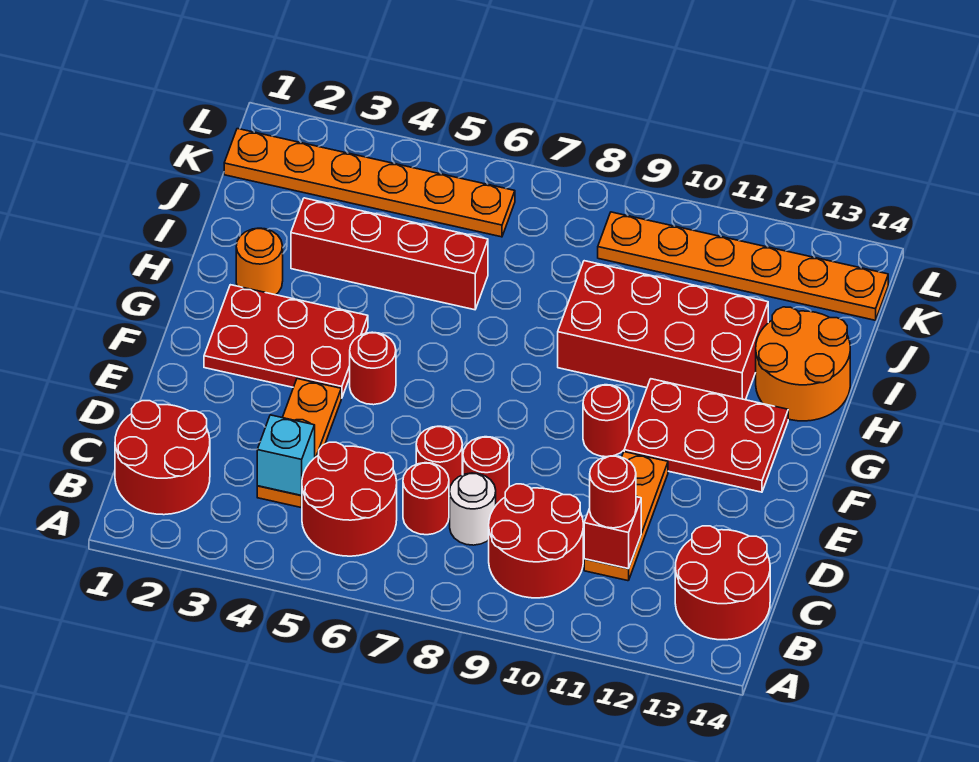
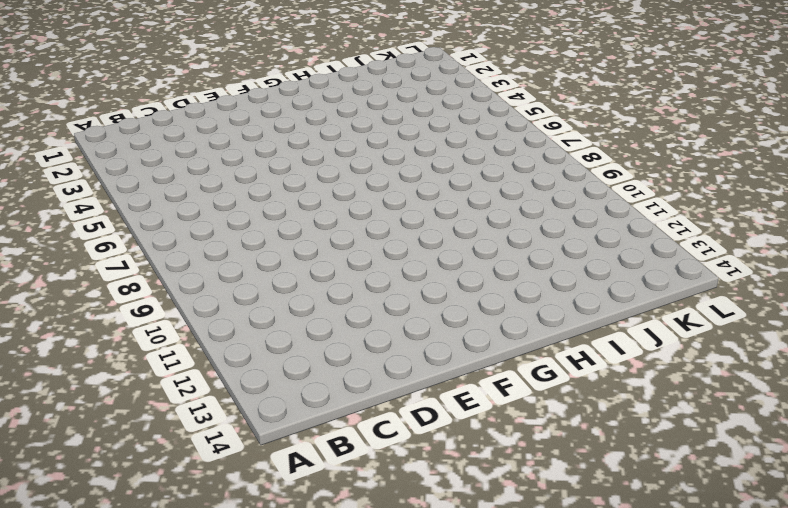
none -> red round brick B1:C2 level 1
none -> red round brick B5:C6 level 1
none -> red round brick B9:C10 level 1

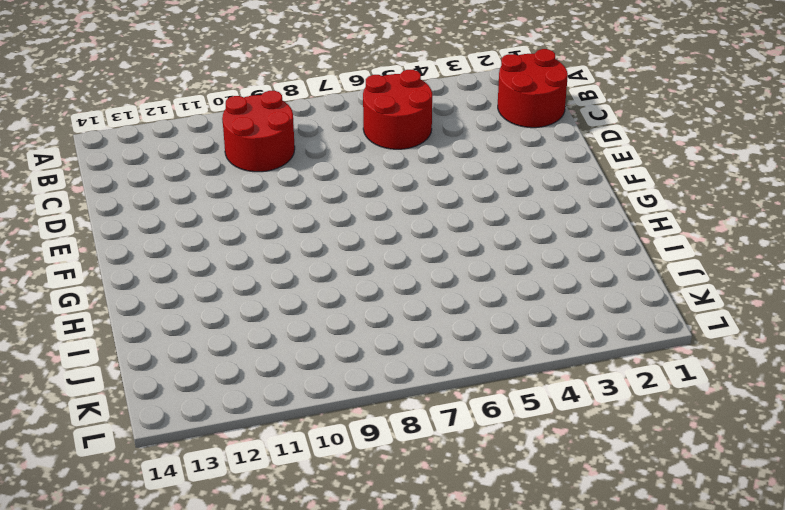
none -> red round brick B13:C14 level 1
none -> orange plate C4:E4 level 1
none -> red round brick C7 level 1

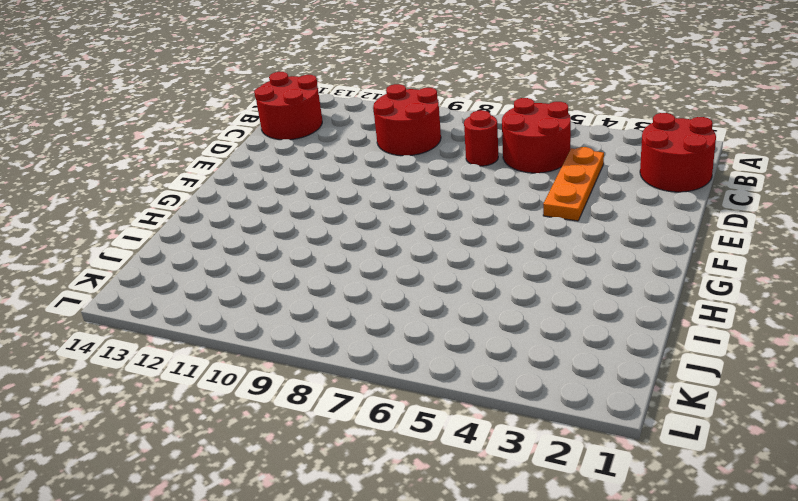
none -> white round brick C8 level 1
none -> orange plate C11:E11 level 1
none -> red round brick D7 level 1

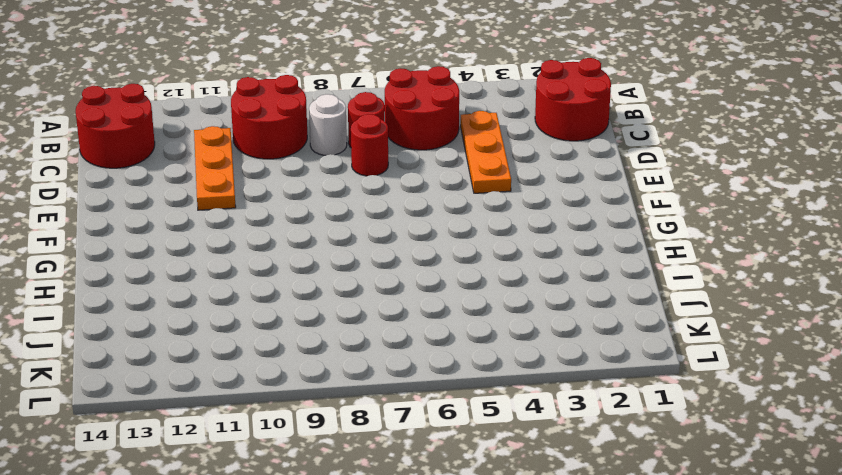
none -> red round brick D8 level 1
none -> red plate F2:G4 level 1
none -> red round brick F5 level 1

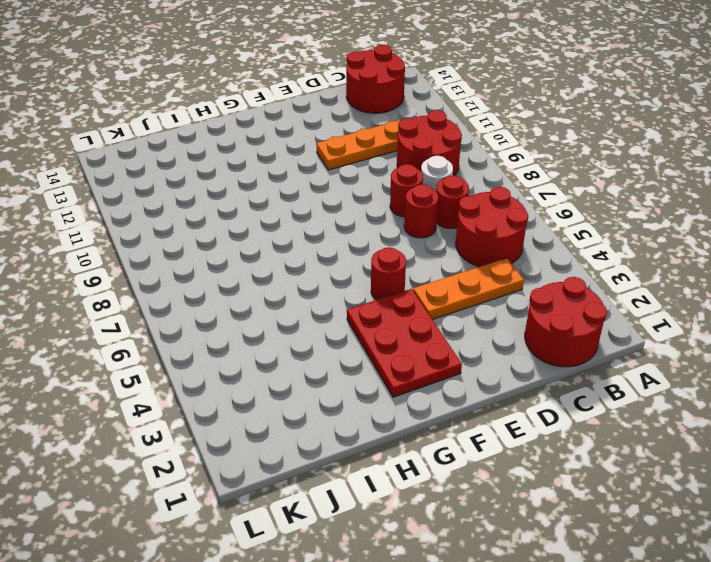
none -> red round brick F10 level 1
none -> red plate F11:G13 level 1
none -> orange round brick H2 level 1

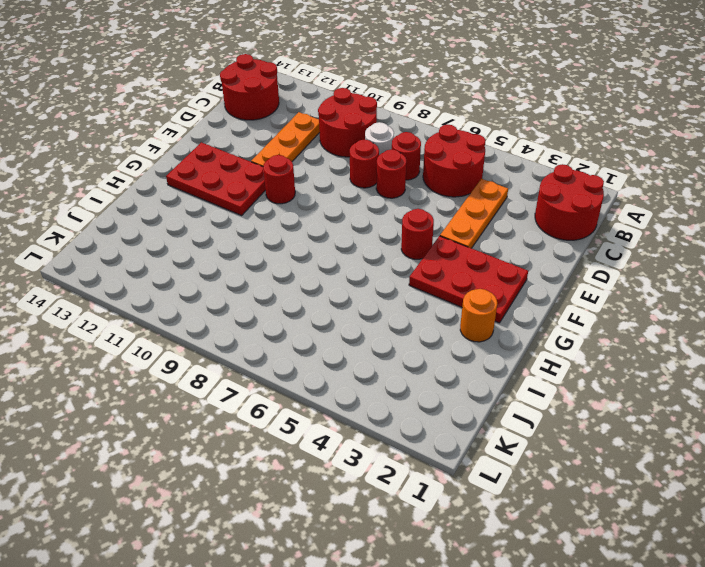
none -> red brick H9:I12 level 1
none -> orange round brick H13:I14 level 1
none -> red brick I3:I6 level 1

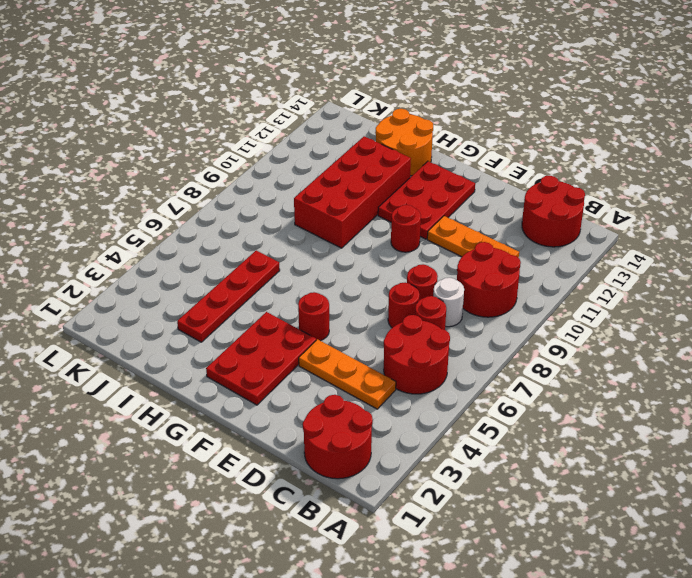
red plate I3:I6 level 1 -> red brick I3:I6 level 1
none -> orange round brick H2 level 1
none -> orange plate K1:K6 level 1
none -> orange plate K9:K14 level 1

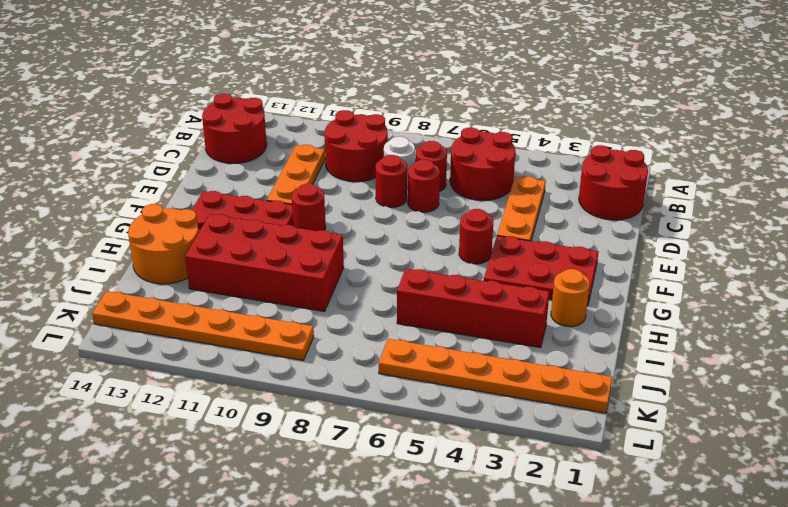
none -> cyan brick C4 level 2
none -> red brick C11 level 2
none -> red round brick C11 level 3

